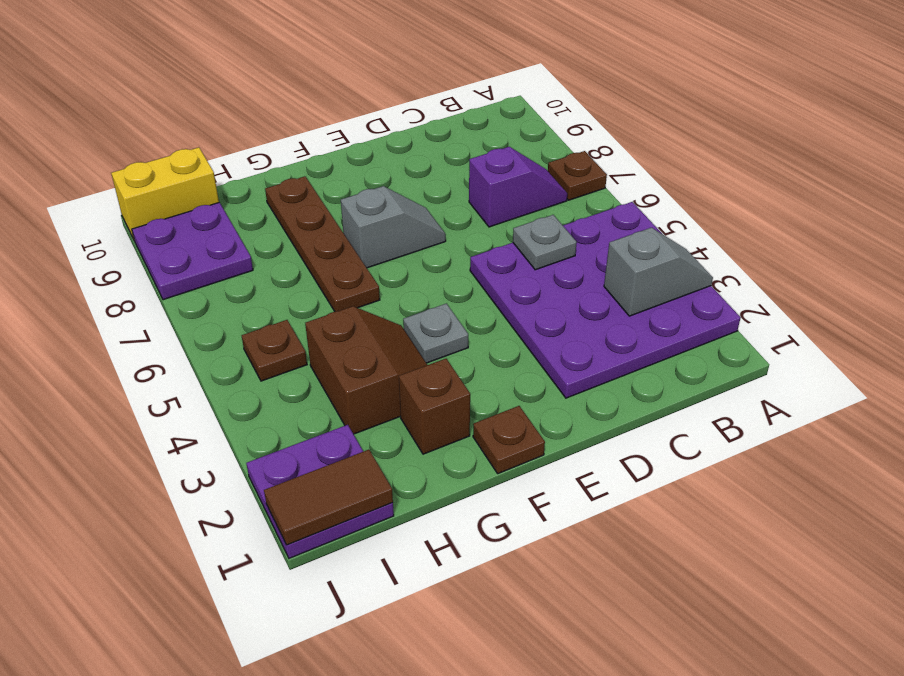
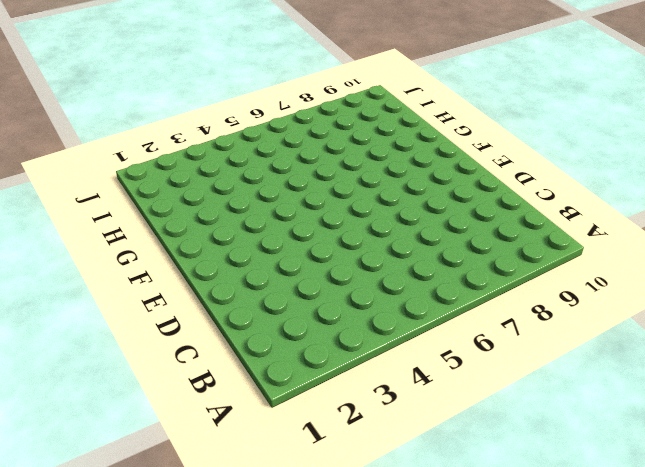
none -> purple plate A2:D5 level 1
none -> brown plate A7 level 1
none -> purple slope B7:C7 level 1 top C

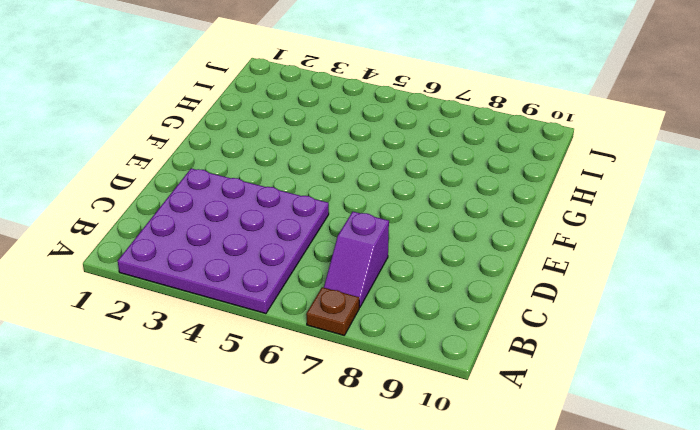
none -> grey slope E7:F7 level 1 top F
none -> brown plate F1 level 1
none -> grey plate F4 level 1

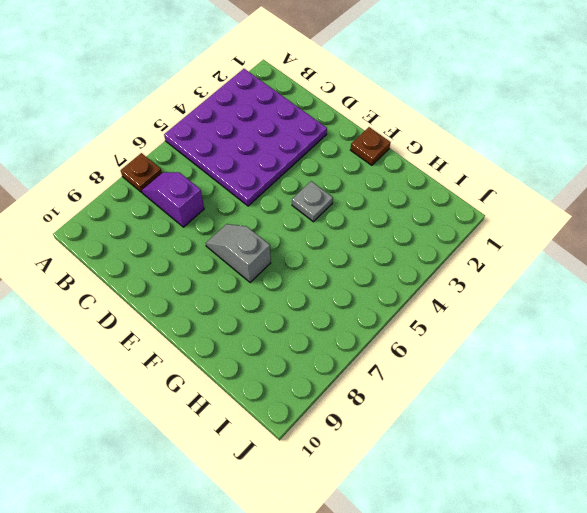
none -> brown brick G2 level 1
none -> brown slope G3:H4 level 1 top H
none -> brown plate G6:G9 level 1

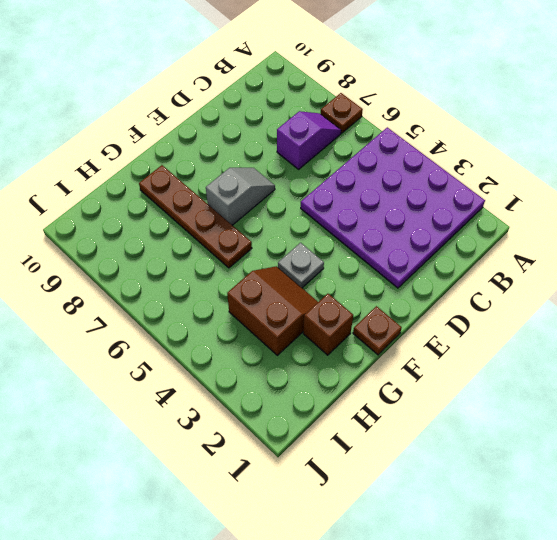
none -> purple plate I1:J2 level 1
none -> brown plate I5 level 1
none -> purple plate I8:J9 level 1

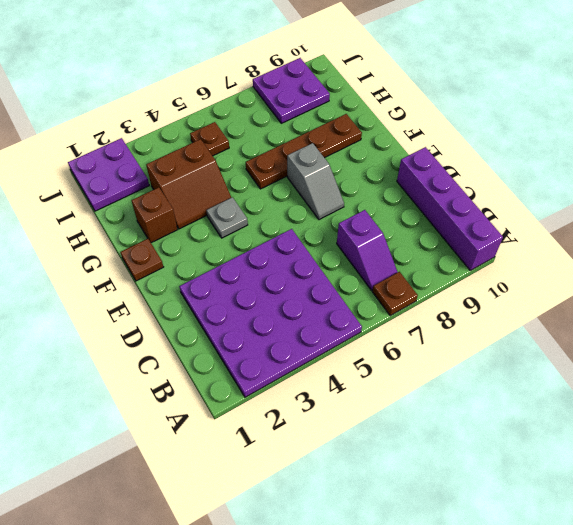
purple brick A10:D10 level 1 -> none
none -> yellow brick I10:J10 level 1
none -> grey slope A3:B3 level 2 top B
none -> grey plate C5 level 2

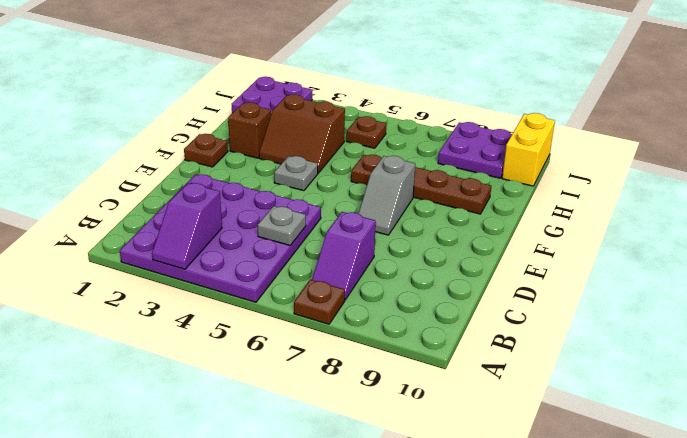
purple slope A3:B3 level 2 top B -> grey slope A3:B3 level 2 top B
none -> brown tile I1:J1 level 2

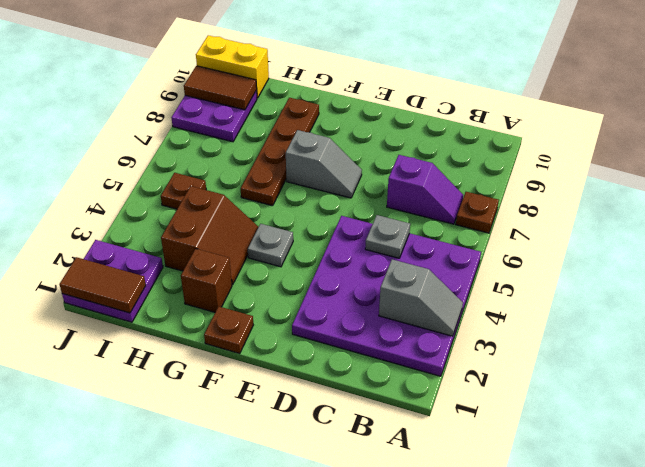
brown tile I9:J9 level 2 -> none

